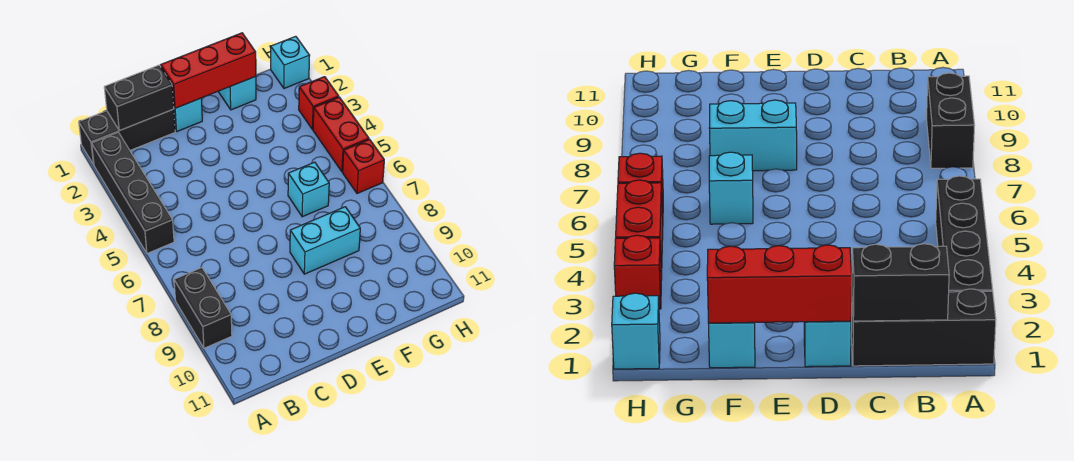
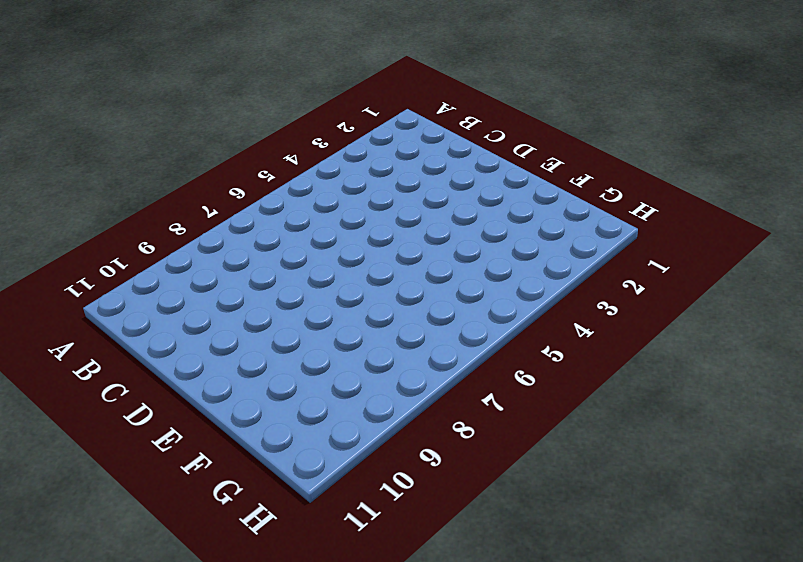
none -> black brick A1:C1 level 1
none -> black brick A2:A5 level 1
none -> black brick A8:A9 level 1

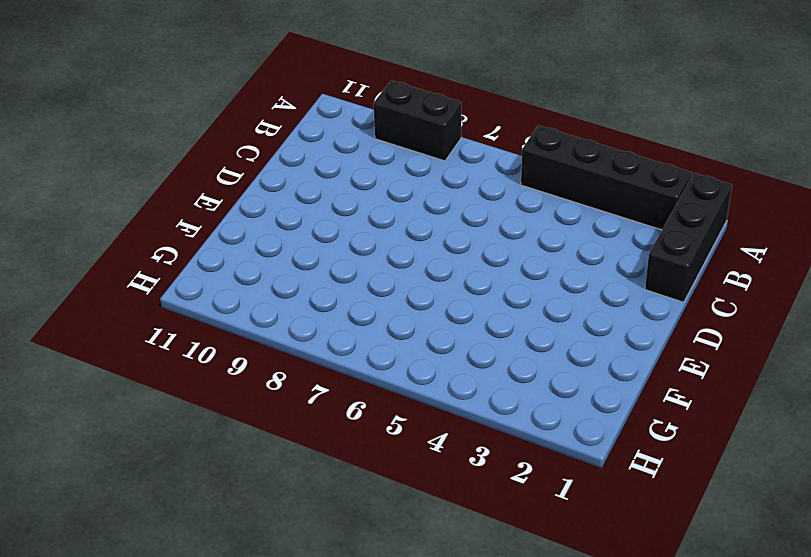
none -> cyan brick D1 level 1
none -> cyan brick E8:F8 level 1
none -> cyan brick F1 level 1

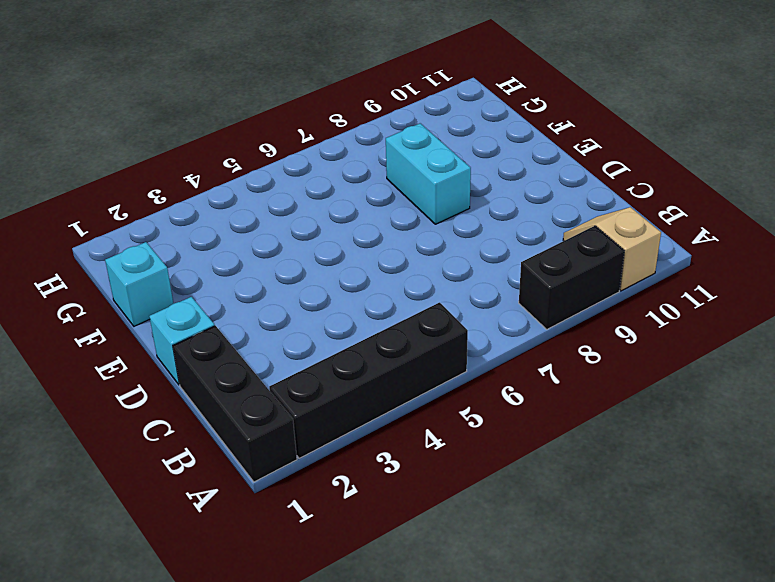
tan slope A10:B10 level 1 top A -> none
none -> cyan brick F6 level 1
none -> cyan brick H1 level 1
none -> red brick H3 level 1

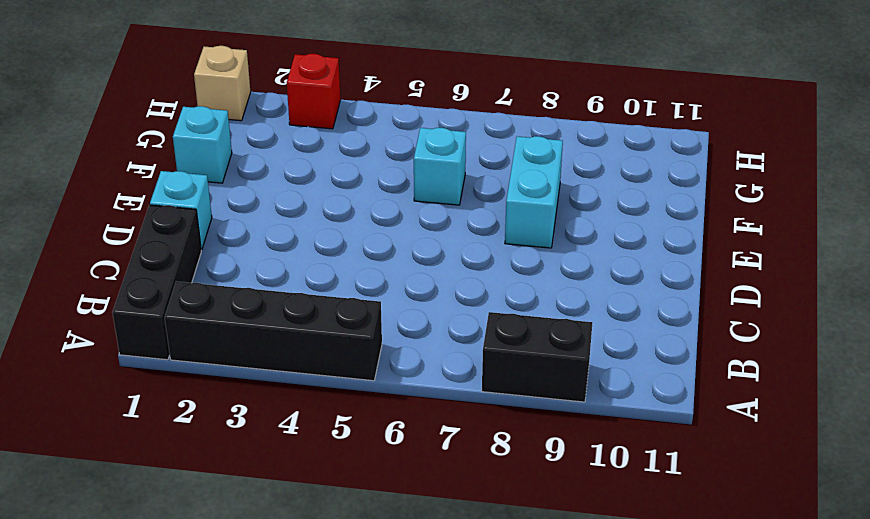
tan brick H1 level 1 -> cyan brick H1 level 1
none -> red brick H4:H5 level 1
none -> red brick H6 level 1
none -> black brick B1:C1 level 2

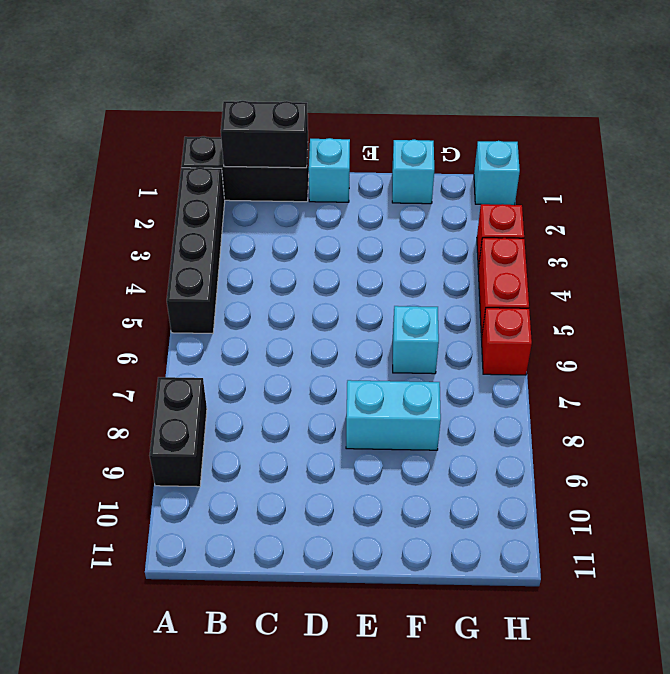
none -> red brick D1:F1 level 2

